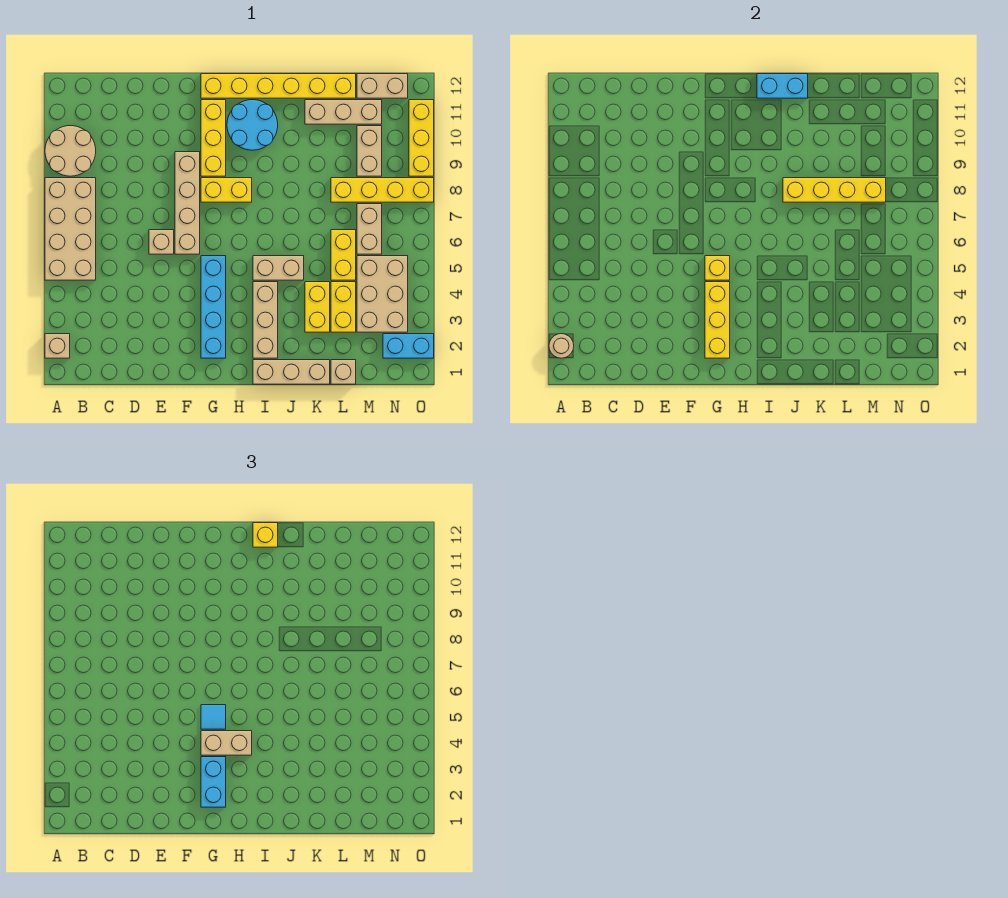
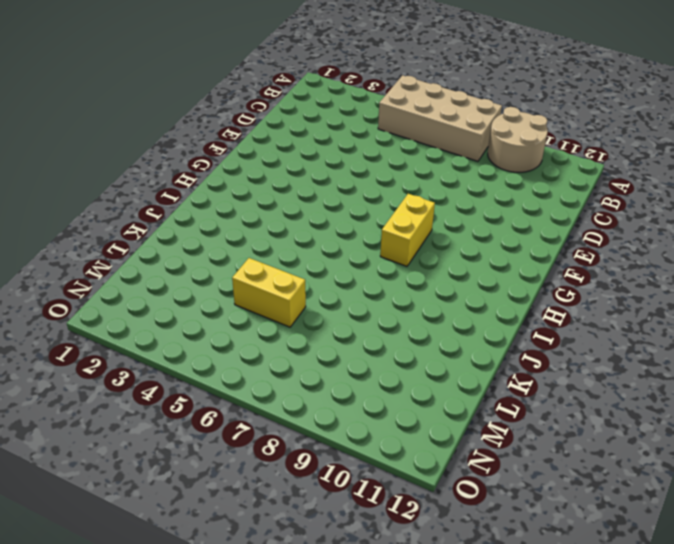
none -> tan brick A2 level 1
none -> tan brick E6 level 1
none -> tan brick F6:F9 level 1
none -> cyan brick G2:G5 level 1

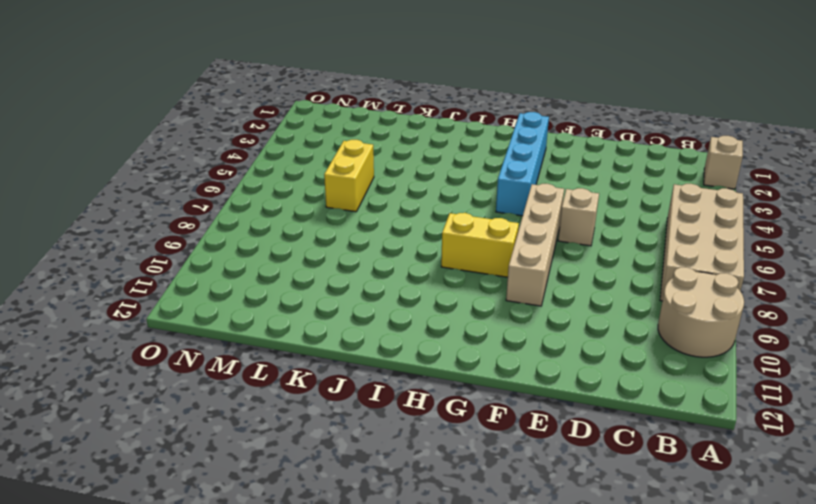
none -> yellow brick G9:G11 level 1
none -> yellow brick G12:L12 level 1
none -> cyan round brick H10:I11 level 1
none -> tan brick I1:K1 level 1

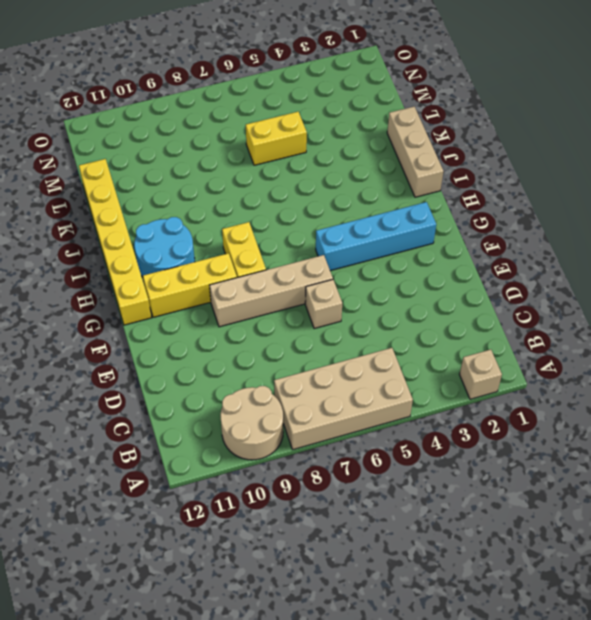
none -> tan brick I2:I4 level 1
none -> tan brick I5:J5 level 1
none -> yellow brick K3:K4 level 1
none -> tan brick K11:M11 level 1

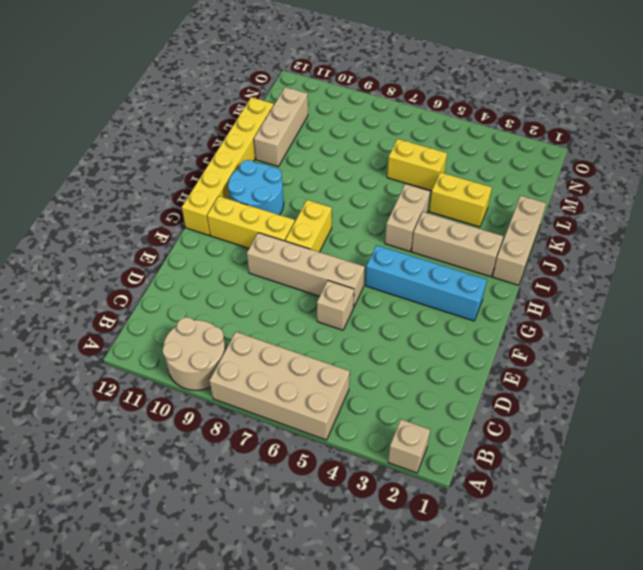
none -> tan brick L1 level 1
none -> yellow brick L3:L4 level 1
none -> yellow brick L8:O8 level 1
none -> tan brick M3:N5 level 1

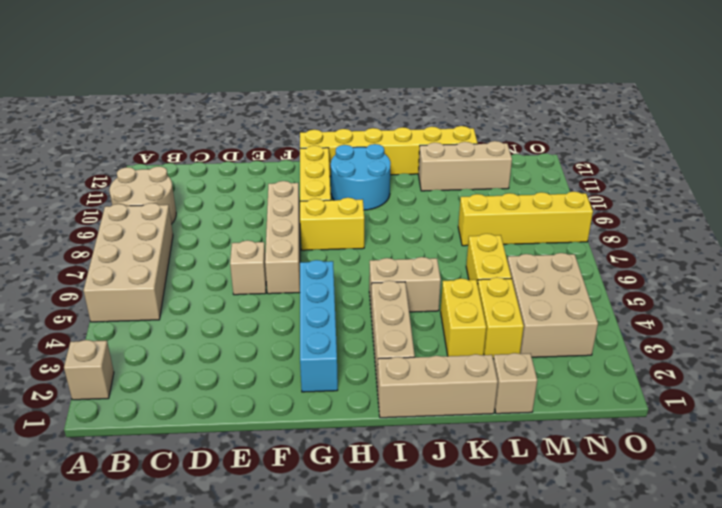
none -> tan brick M6:M7 level 1
none -> tan brick M9:M10 level 1
none -> tan brick M12:N12 level 1
none -> cyan brick N2:O2 level 1

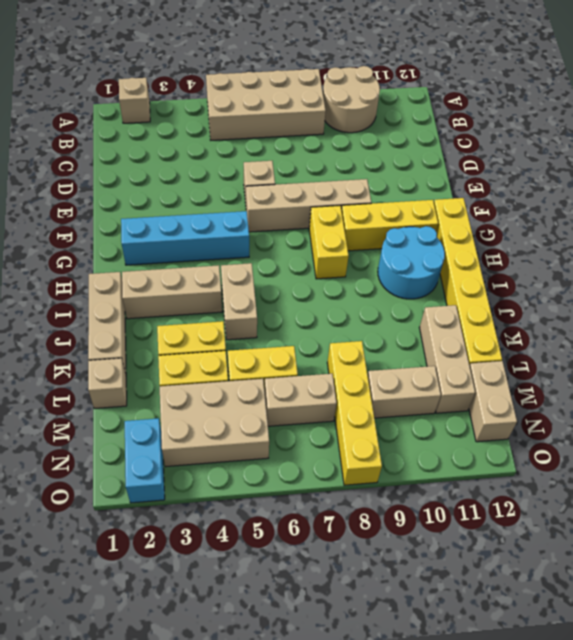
none -> yellow brick O9:O11 level 1
none -> tan round brick A2 level 2
none -> yellow brick G2:G4 level 2
none -> yellow brick G5 level 2

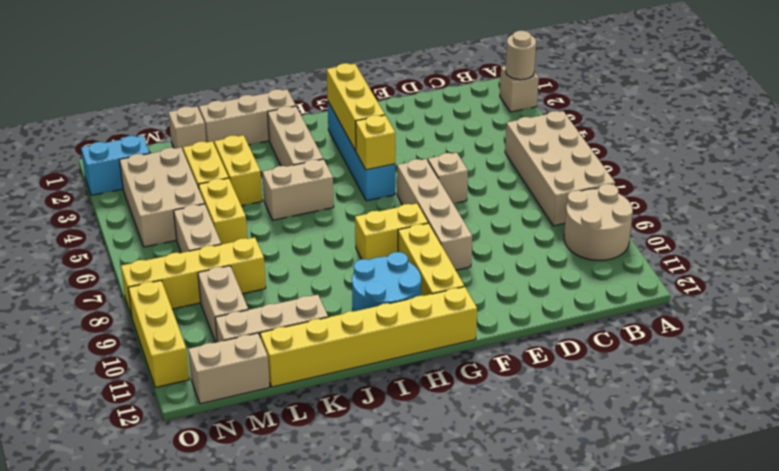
none -> cyan brick I12:J12 level 2
none -> yellow brick J8:M8 level 2
none -> cyan brick G2:G3 level 3
none -> tan brick G4:H4 level 3

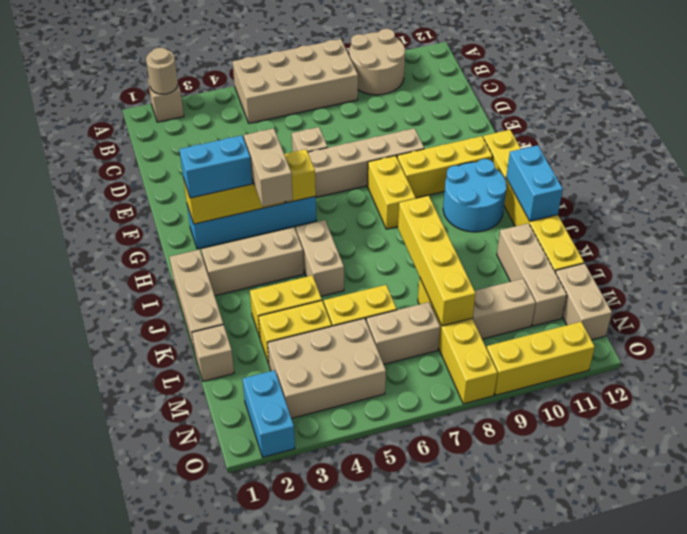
none -> cyan tile G5 level 3
none -> yellow brick I12 level 3

